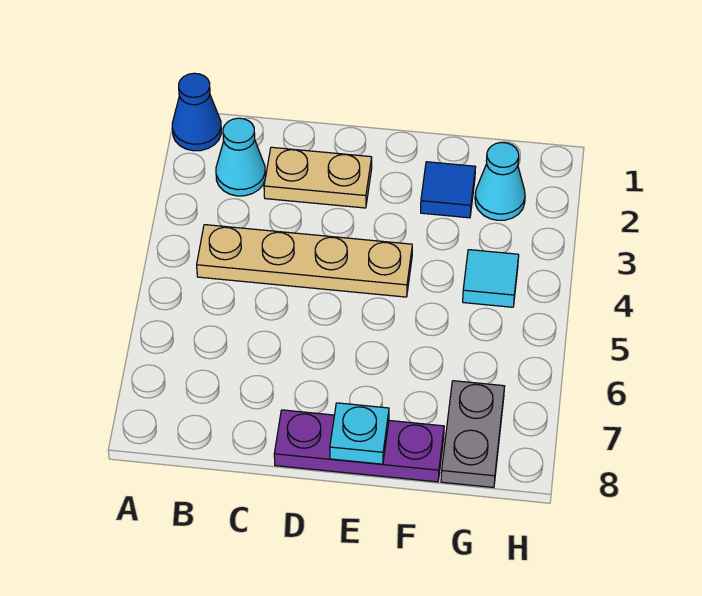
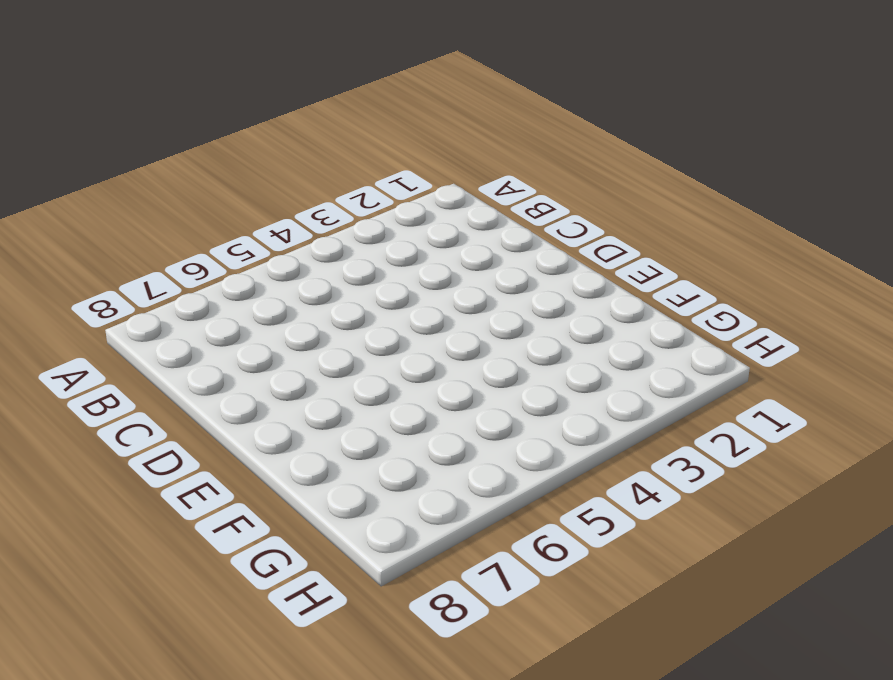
none -> blue cone A1 level 1
none -> cyan cone B2 level 1

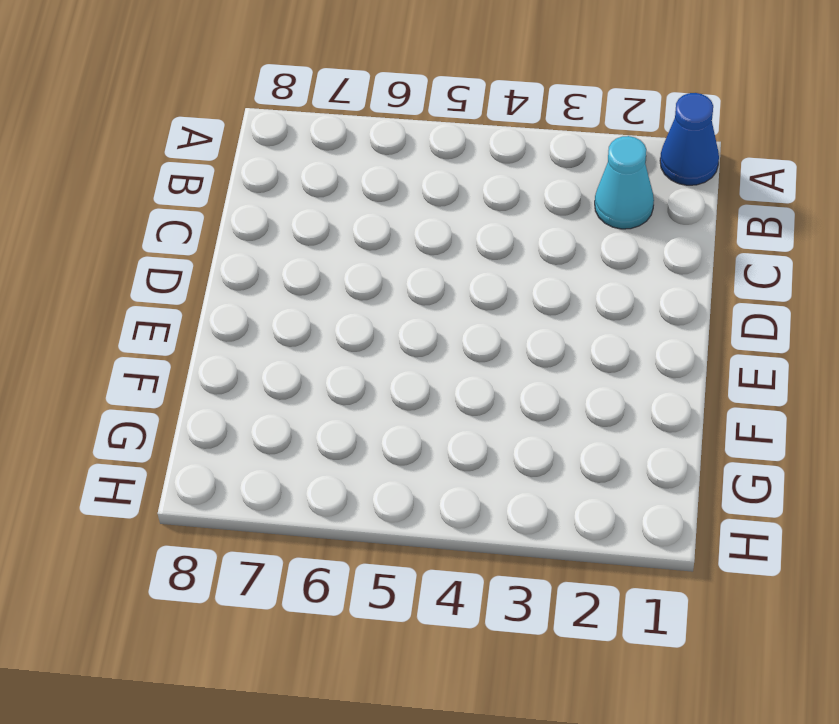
none -> tan plate B4:E4 level 1
none -> tan plate C2:D2 level 1

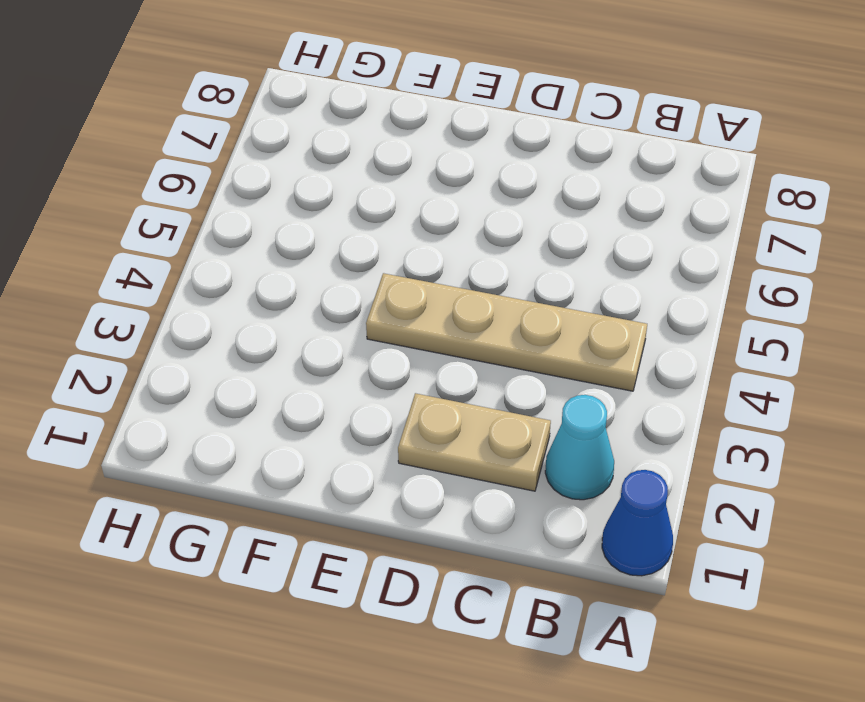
none -> purple plate D8:F8 level 1
none -> blue tile F2 level 1

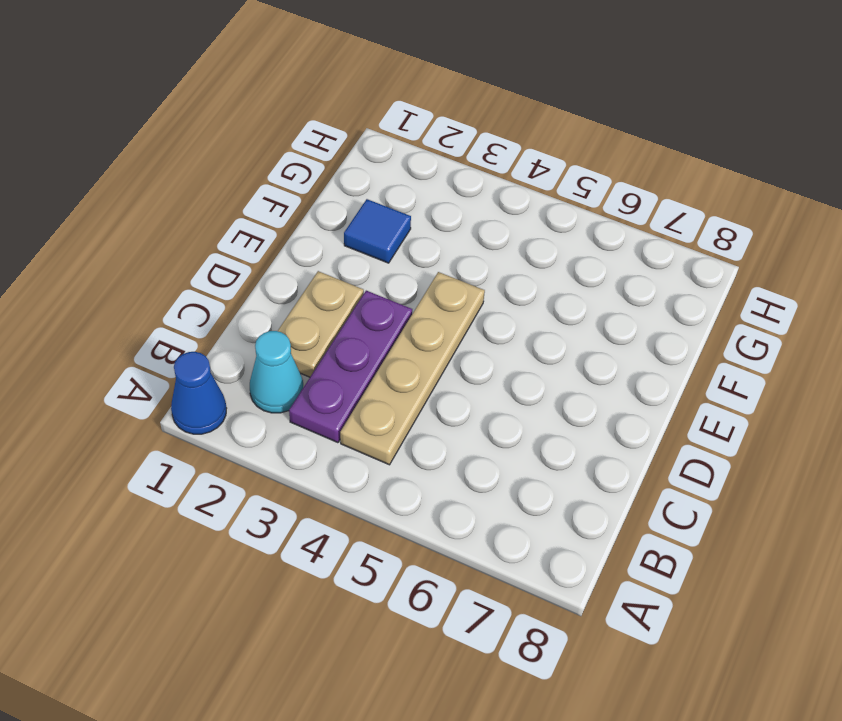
purple plate B3:D3 level 1 -> purple plate D8:F8 level 1
none -> cyan cone G2 level 1
none -> cyan tile G4 level 1

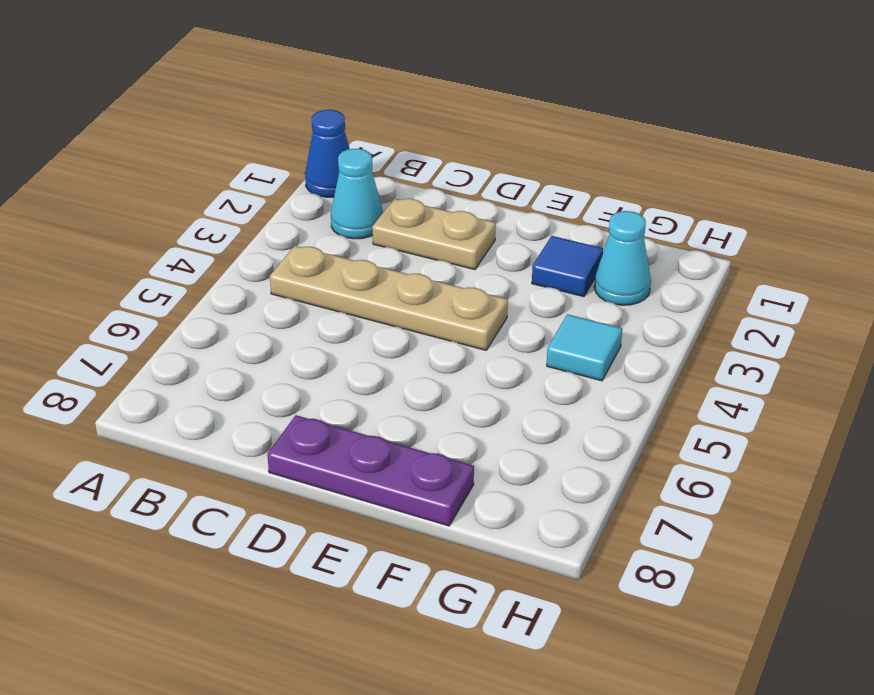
none -> grey plate G7:G8 level 1
none -> cyan plate E8 level 2

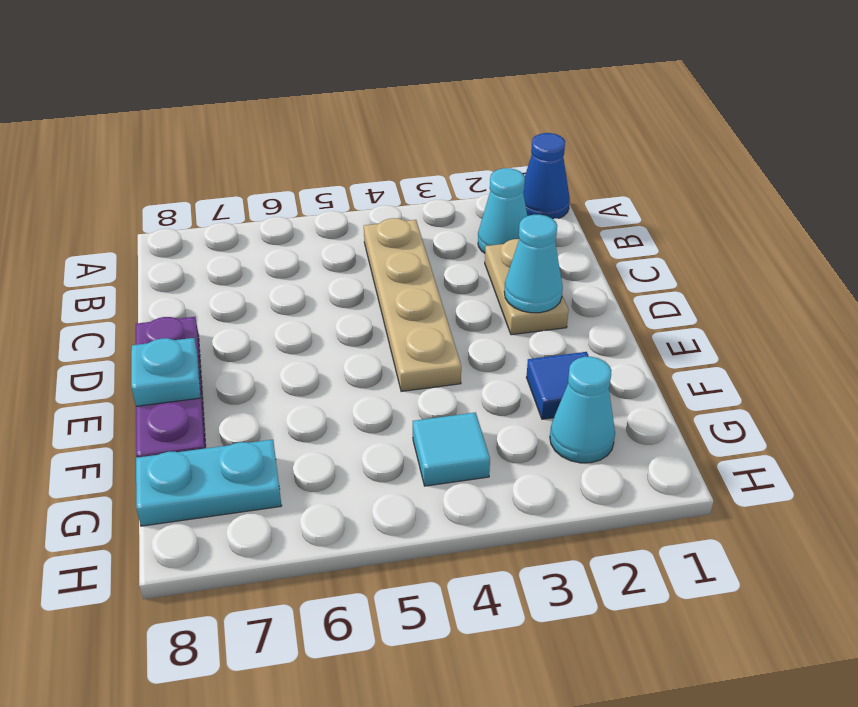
cyan cone D2 level 2 -> none
cyan plate G7:G8 level 1 -> grey plate G7:G8 level 1

